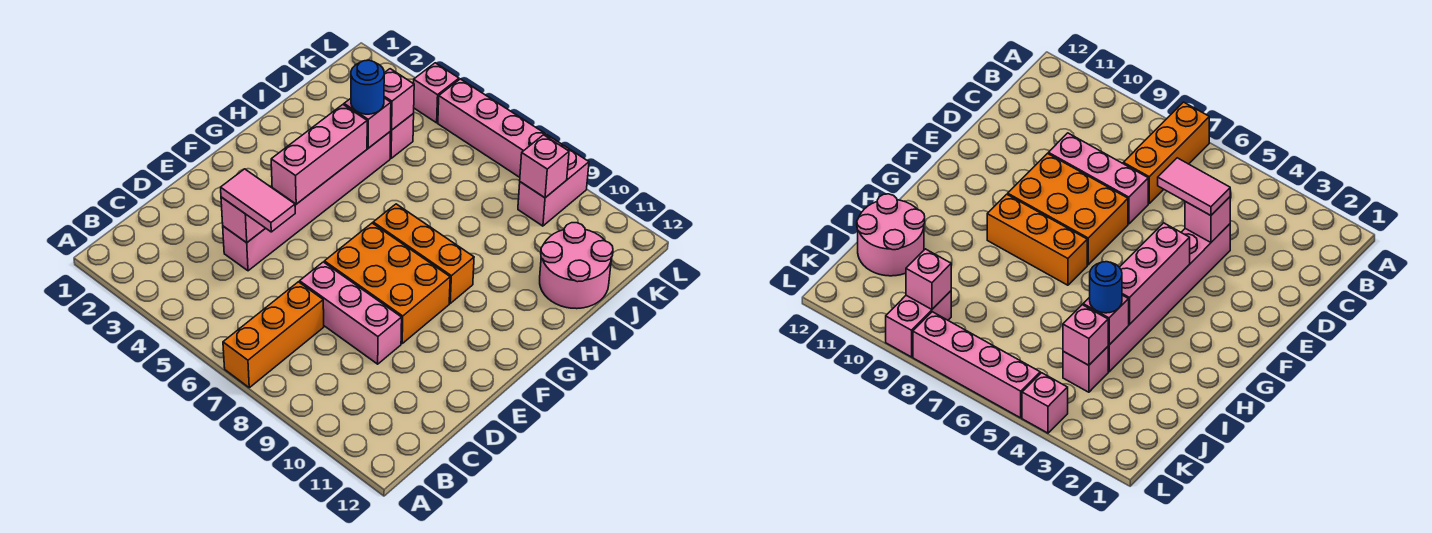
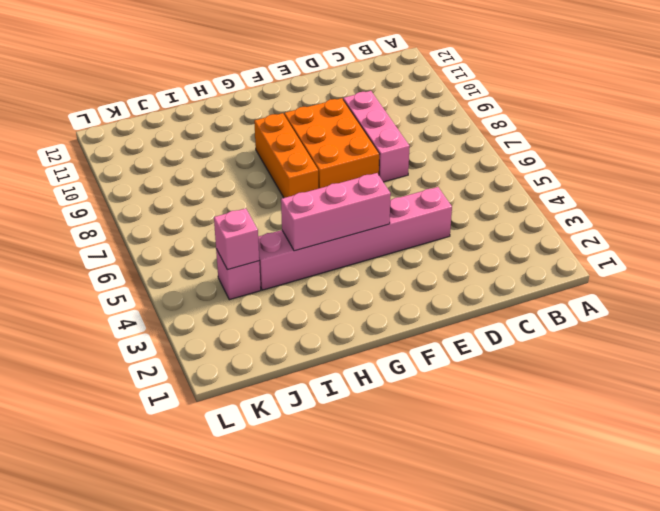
none -> orange brick A7:C7 level 1
none -> pink round brick I11:J12 level 1
none -> pink brick K9:L9 level 1

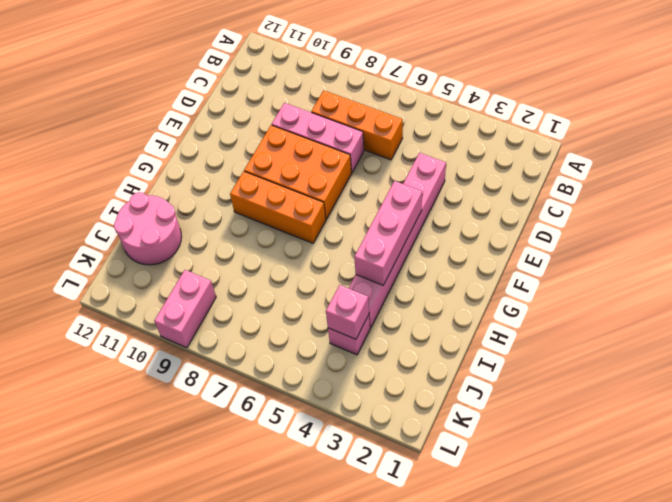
orange brick C6:C8 level 1 -> orange brick A7:C7 level 1
none -> pink brick L4 level 1
none -> pink brick L5:L8 level 1
none -> pink brick D4 level 2

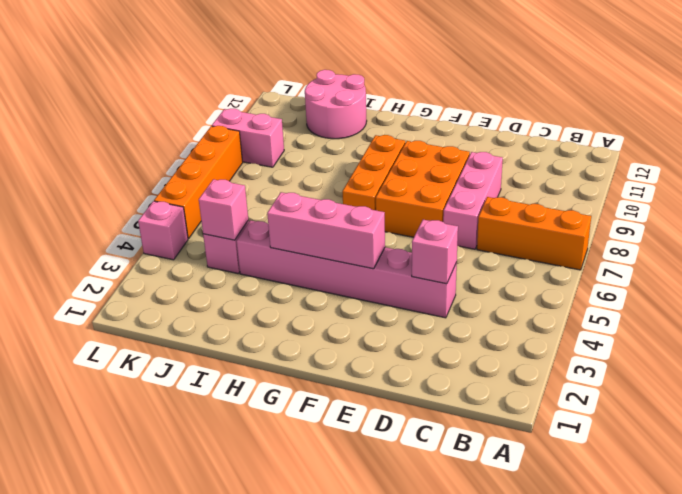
orange brick L5:L8 level 1 -> pink brick L5:L8 level 1
none -> pink brick I4 level 2
none -> pink brick K9 level 2
none -> pink tile D4:D5 level 3

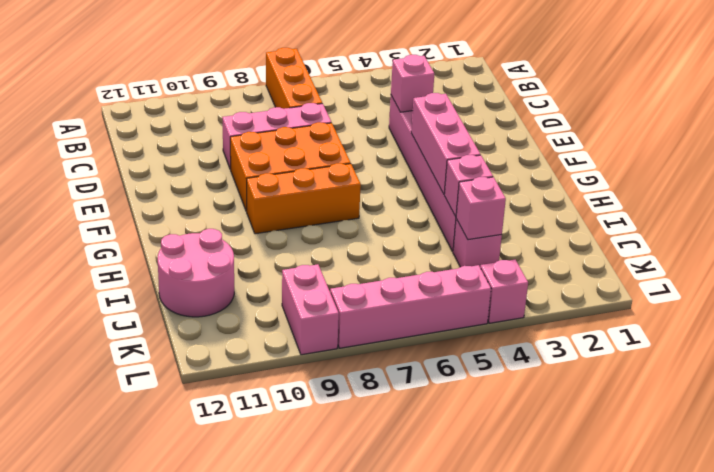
none -> pink brick K9 level 2
none -> pink tile D4:D5 level 3
none -> blue round brick I4 level 3

